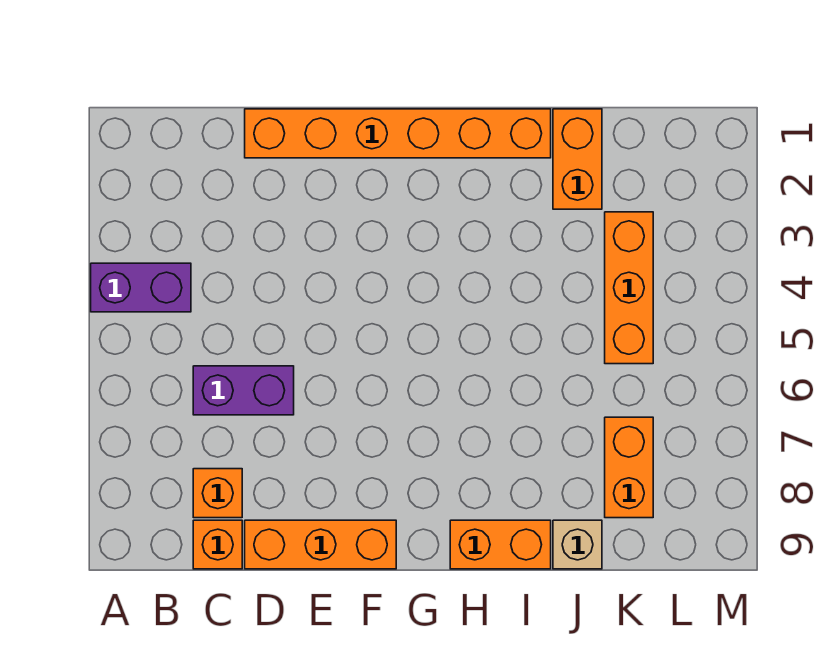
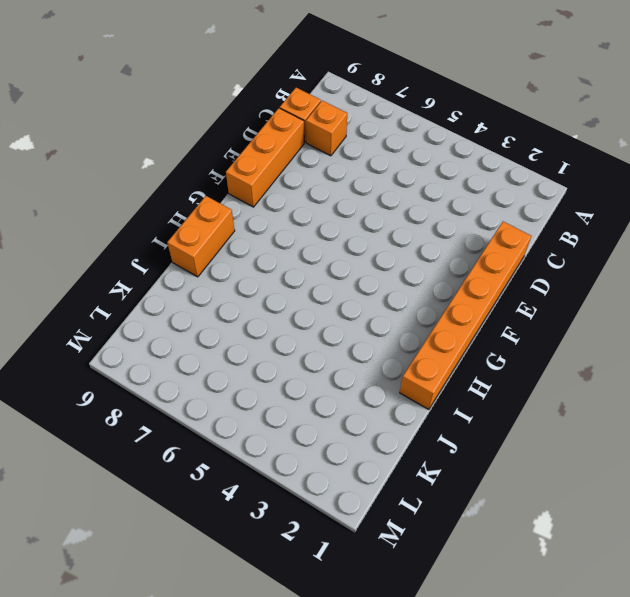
none -> purple brick A4:B4 level 1
none -> purple brick C6:D6 level 1

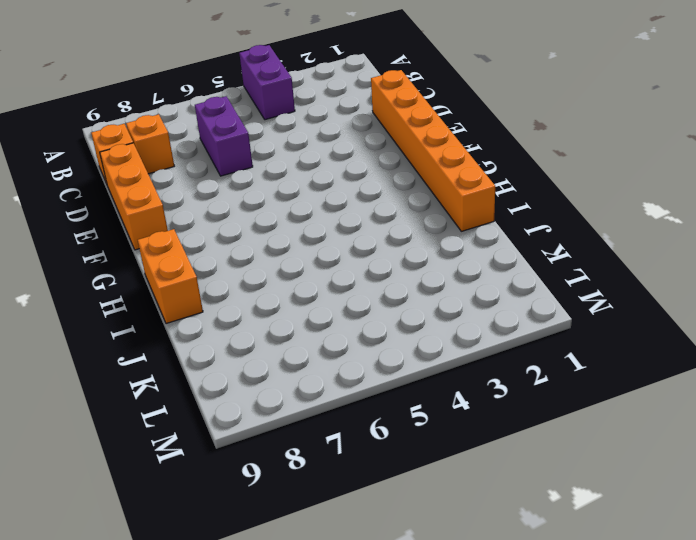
none -> orange brick J1:J2 level 1
none -> tan brick J9 level 1

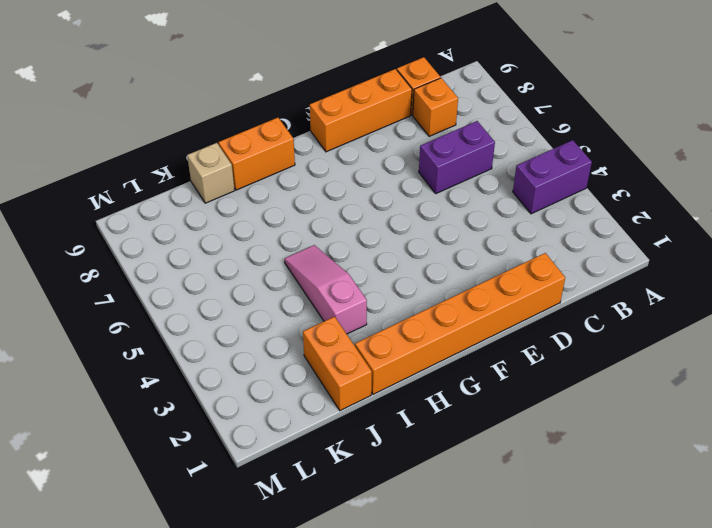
pink slope I3:I5 level 1 top 3 -> none
none -> orange brick K3:K5 level 1
none -> orange brick K7:K8 level 1

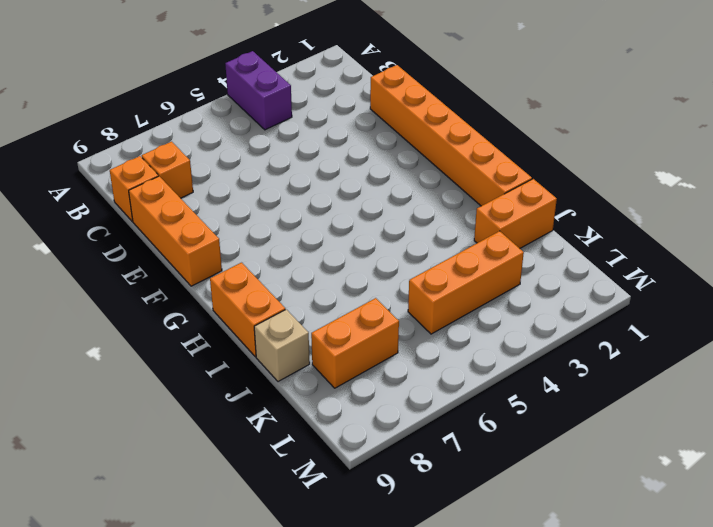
none -> purple brick C6:D6 level 1

